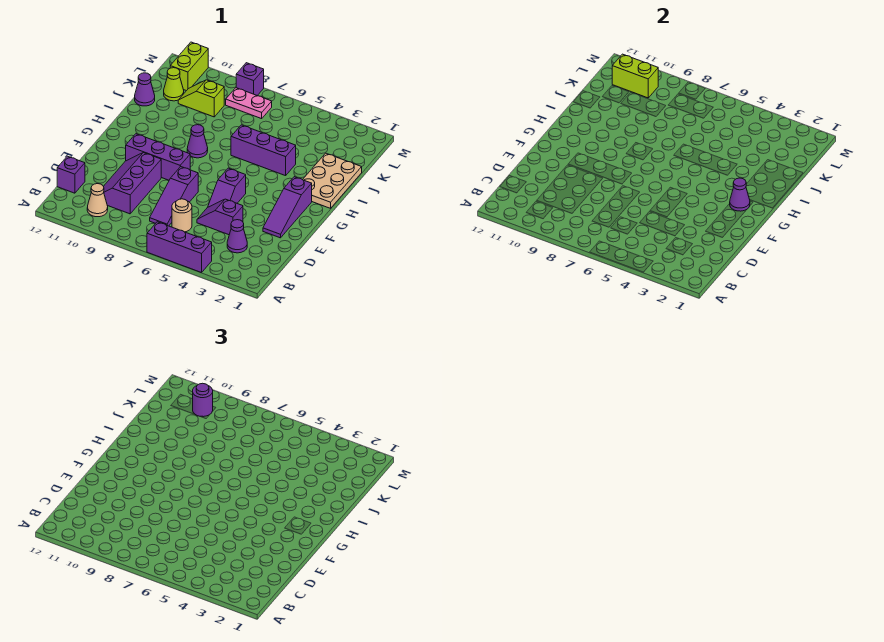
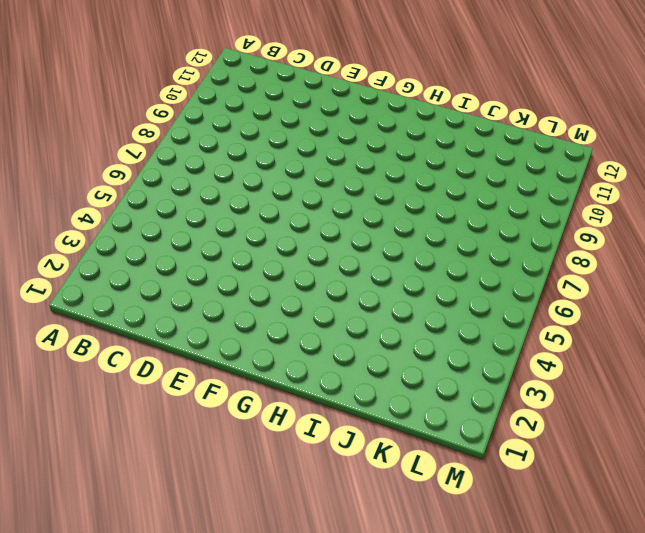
none -> purple brick A4:A6 level 1
none -> tan cone B10 level 1
none -> purple cone C3 level 1

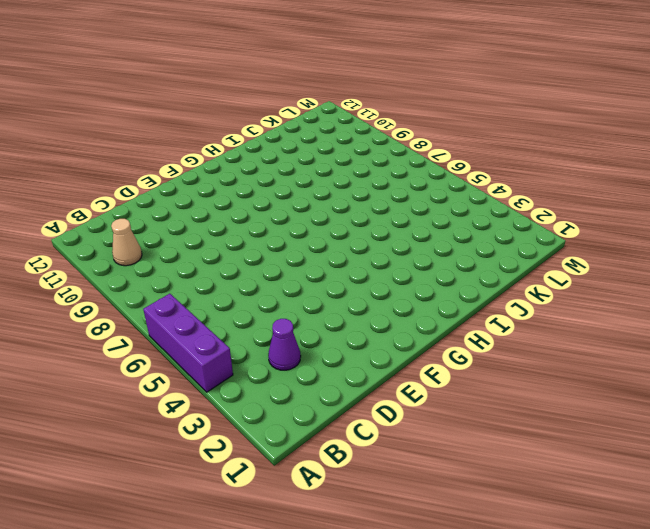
none -> tan round brick C6 level 1
none -> purple slope C7:E7 level 1 top E
none -> purple slope C9:E10 level 1 top 9

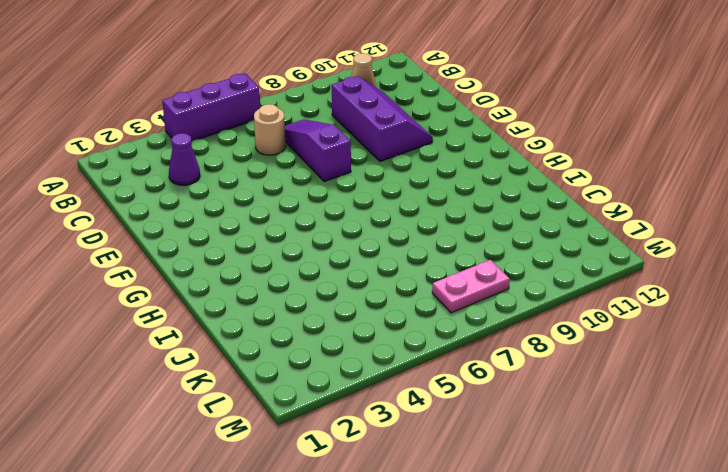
none -> purple brick C12 level 1
none -> purple slope D4:D5 level 1 top 4
none -> purple slope E2:G2 level 1 top G

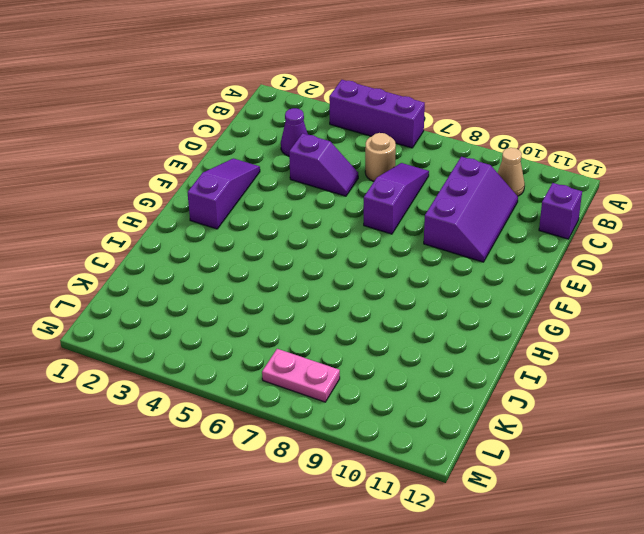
none -> purple slope E5:F5 level 1 top F
none -> purple brick F8:F10 level 1
none -> tan plate H1:J2 level 1

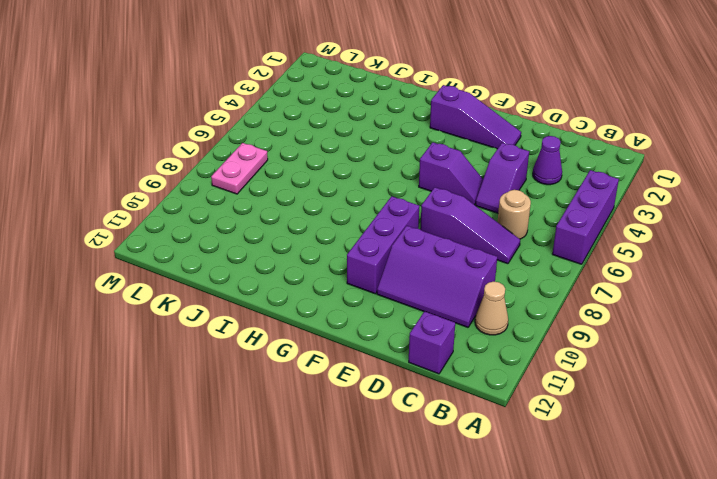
none -> tan plate H1:J2 level 1
none -> purple cone H8 level 1
none -> purple brick I4:I6 level 1

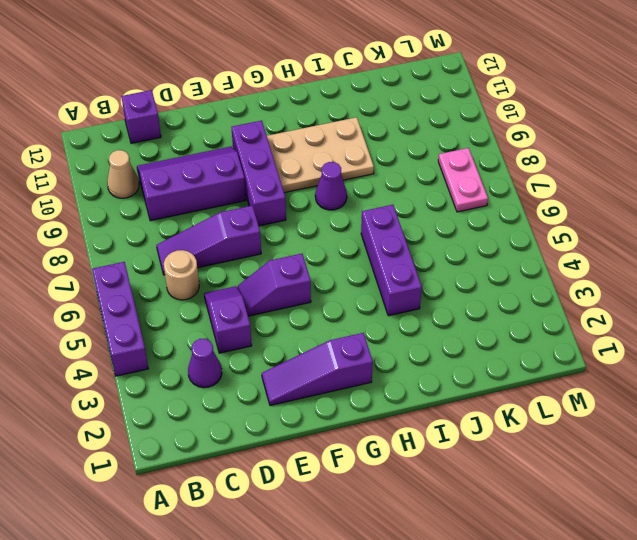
tan plate G9:I10 level 1 -> tan plate H1:J2 level 1
none -> purple cone J12 level 1
none -> lime slope K9:K10 level 1 top 9
none -> lime cone K11 level 1

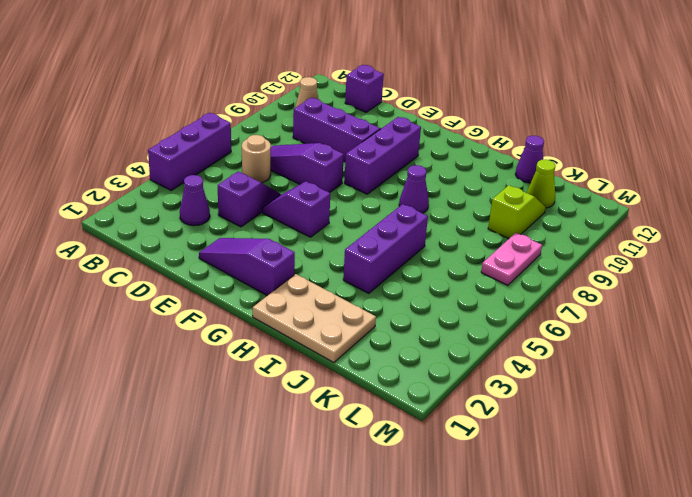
none -> lime brick L11:M11 level 1
none -> purple brick M8 level 1
none -> purple cone G2 level 2

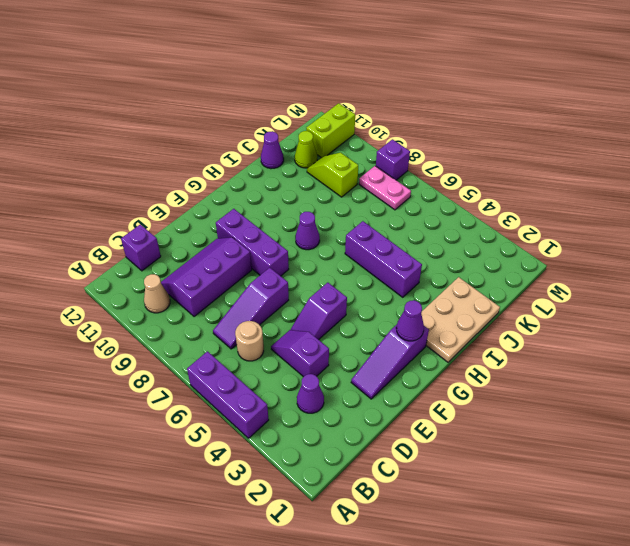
none -> lime brick L10:L11 level 2
none -> purple round brick L10 level 3

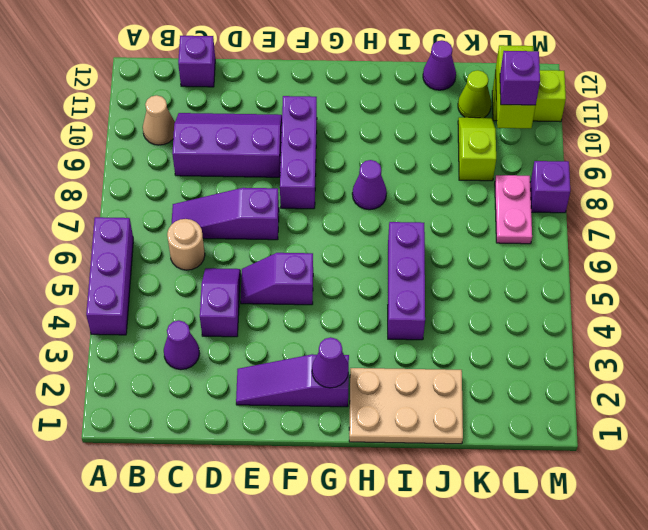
purple brick L10 level 3 -> purple round brick L10 level 3

